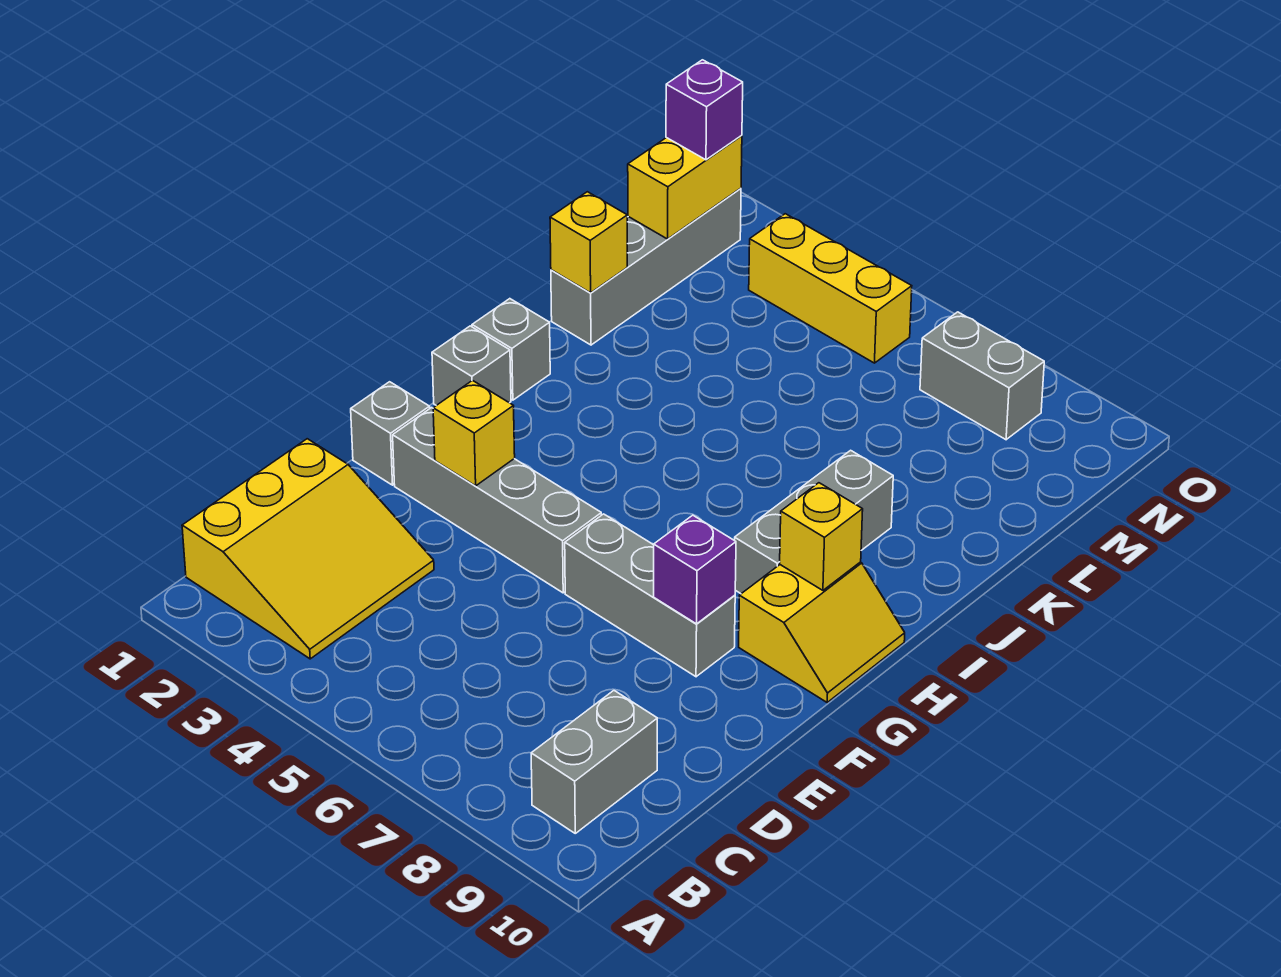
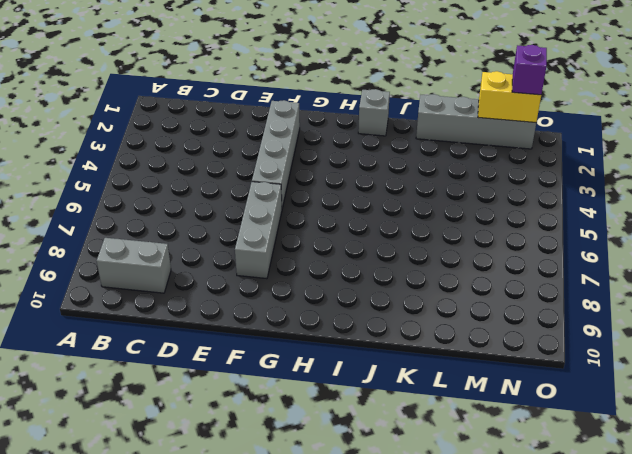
none -> yellow slope B1:D3 level 1 top 1
none -> grey brick F1 level 1
none -> yellow slope G9:H10 level 1 top 9

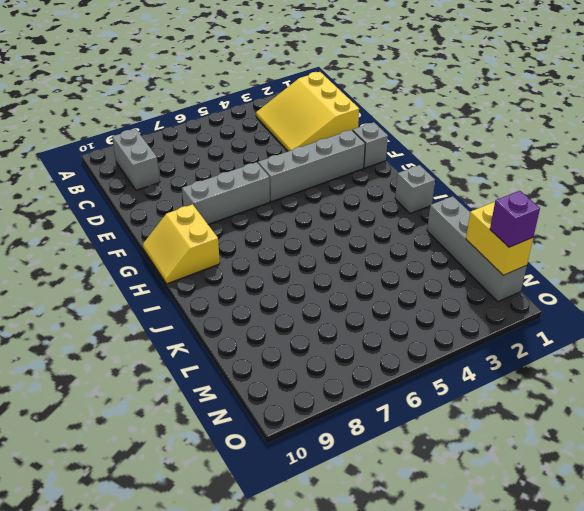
none -> grey brick H1 level 1
none -> grey brick H8:J8 level 1
none -> yellow brick N3:N5 level 1

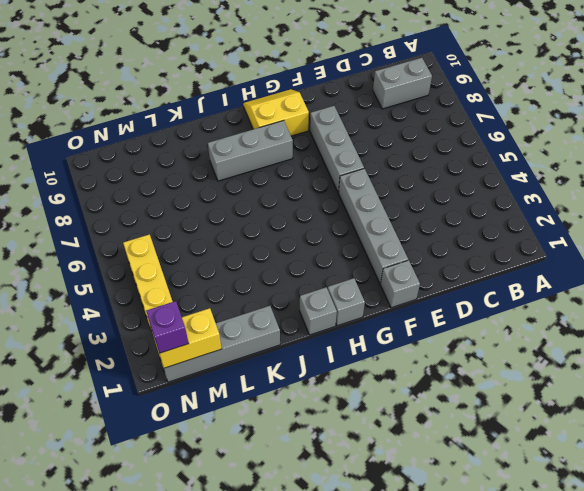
none -> yellow slope B1:D3 level 1 top 1
none -> grey brick N7:N8 level 1
none -> yellow brick F3 level 2

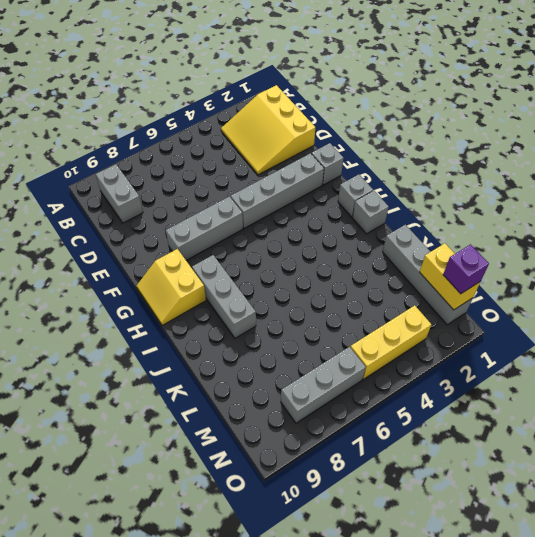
grey brick N6:N8 level 1 -> grey brick N7:N8 level 1
none -> yellow brick F3 level 2
none -> purple brick F8 level 2
none -> yellow brick H9 level 2

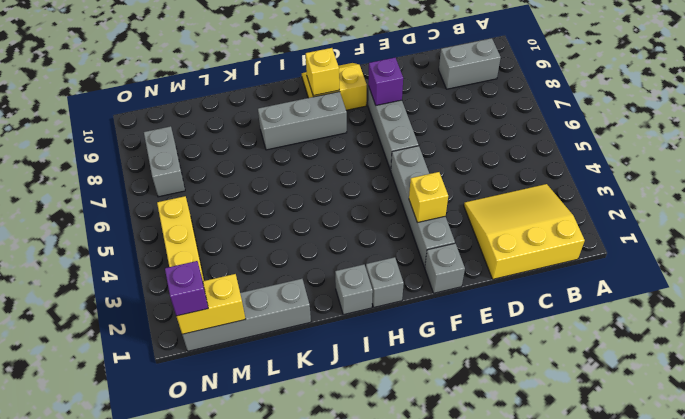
none -> yellow brick K1 level 2

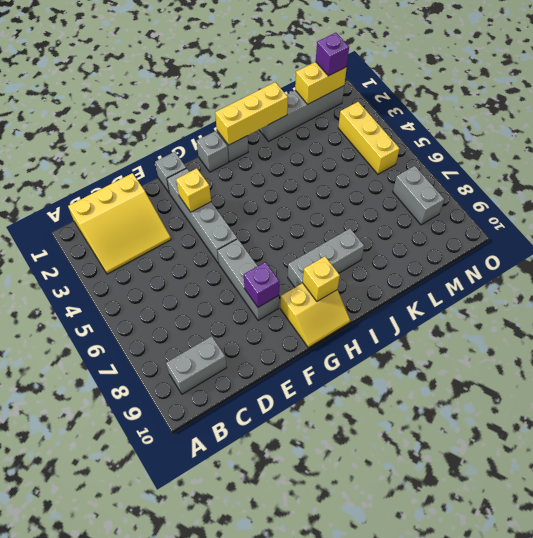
yellow brick I1:K1 level 2 -> yellow brick K1 level 2

